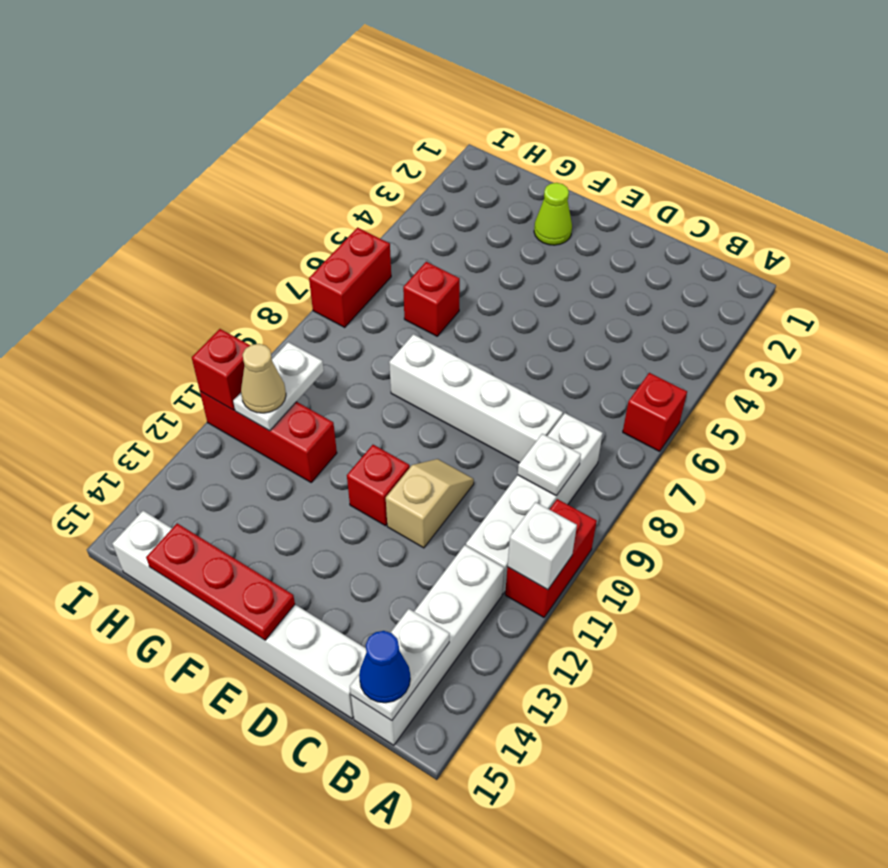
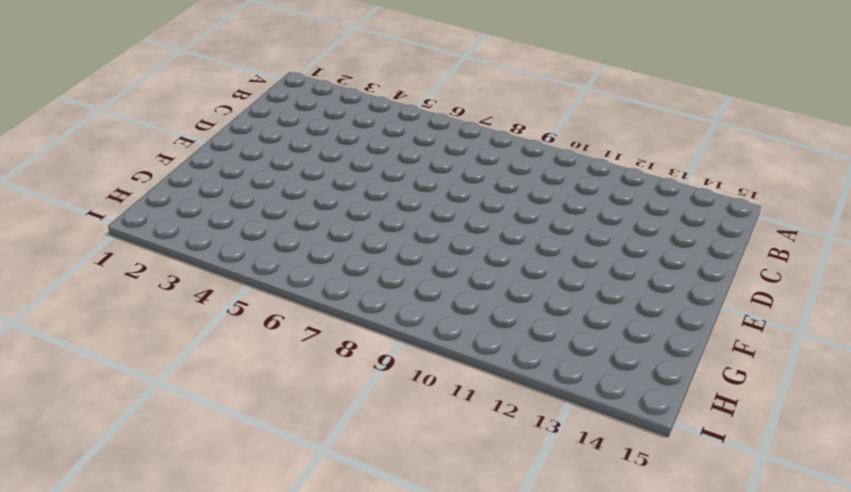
none -> red brick A6 level 1
none -> red brick A10:A11 level 1
none -> white brick B8:B11 level 1

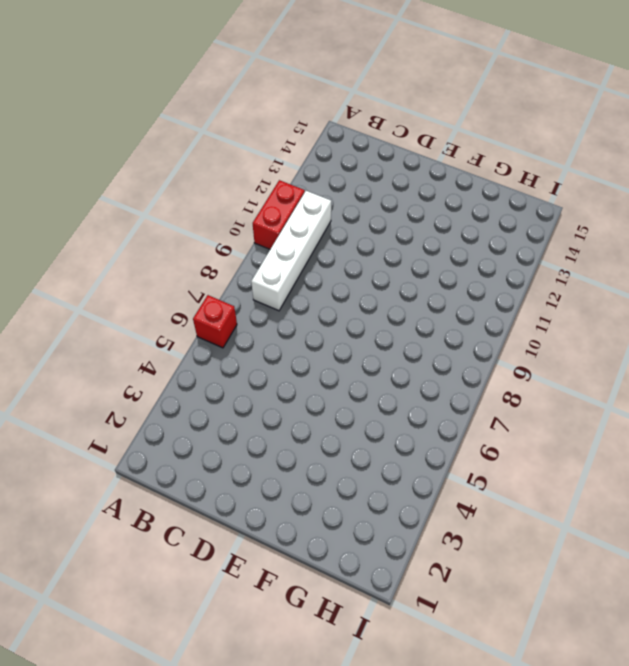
none -> white brick B12:B15 level 1
none -> white brick C8:F8 level 1
none -> white brick C15:H15 level 1

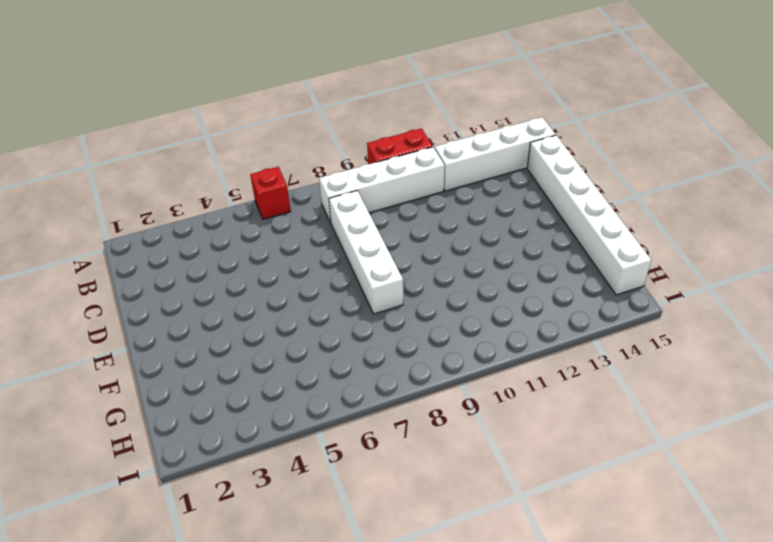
none -> tan slope D10:D11 level 1 top 11
none -> red brick E11 level 1
none -> lime cone F2 level 1

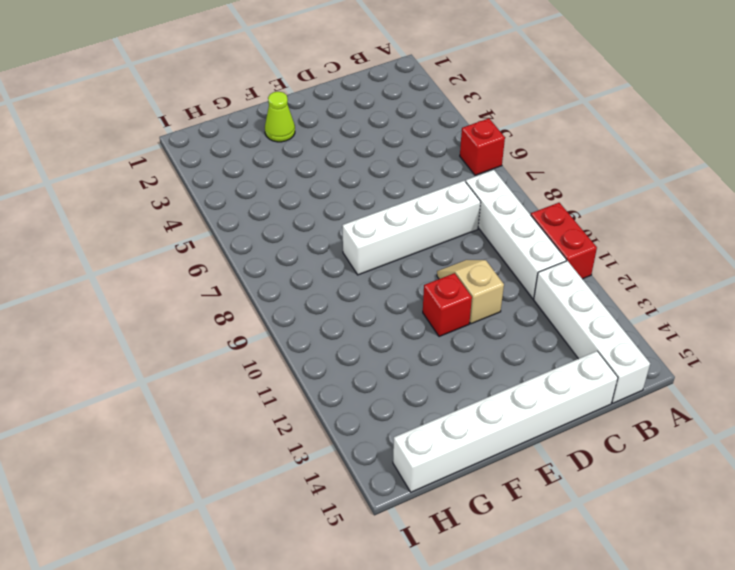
none -> red brick G6 level 1
none -> red brick G11:I11 level 1
none -> red brick I6:I7 level 1

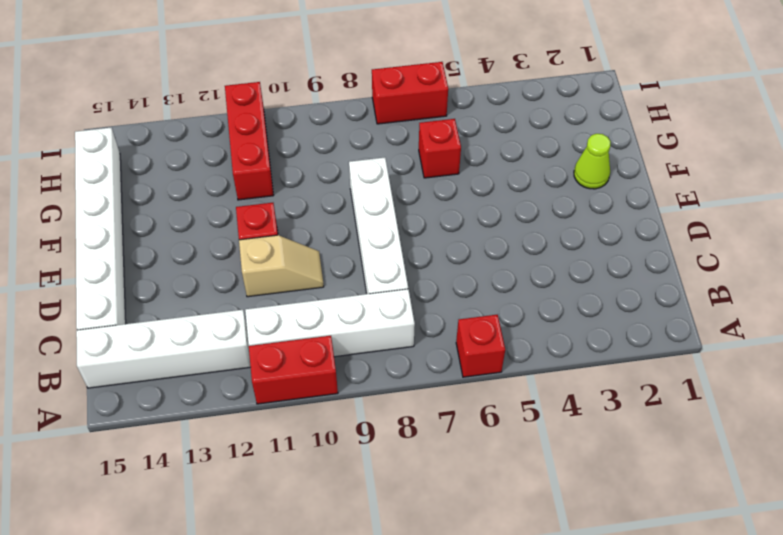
none -> white brick A11 level 2
none -> white plate B9 level 2
none -> white plate B14:B15 level 2

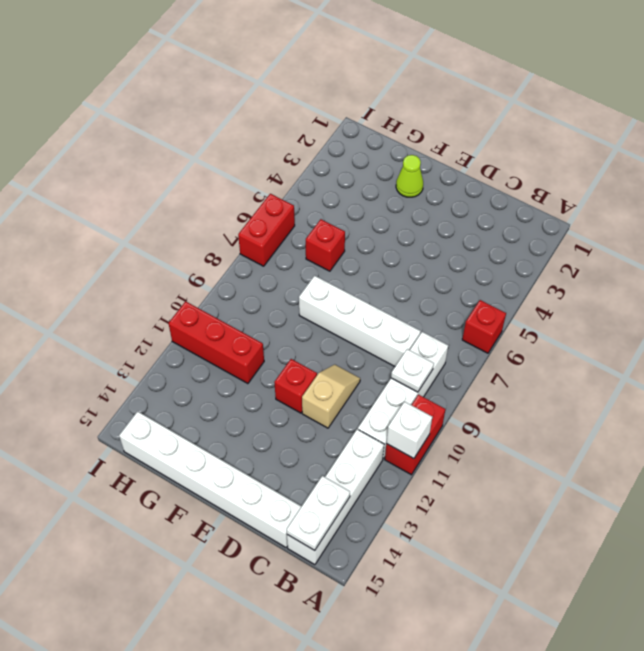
none -> red plate E15:G15 level 2
none -> white plate H10:H11 level 2
none -> red brick I11 level 2

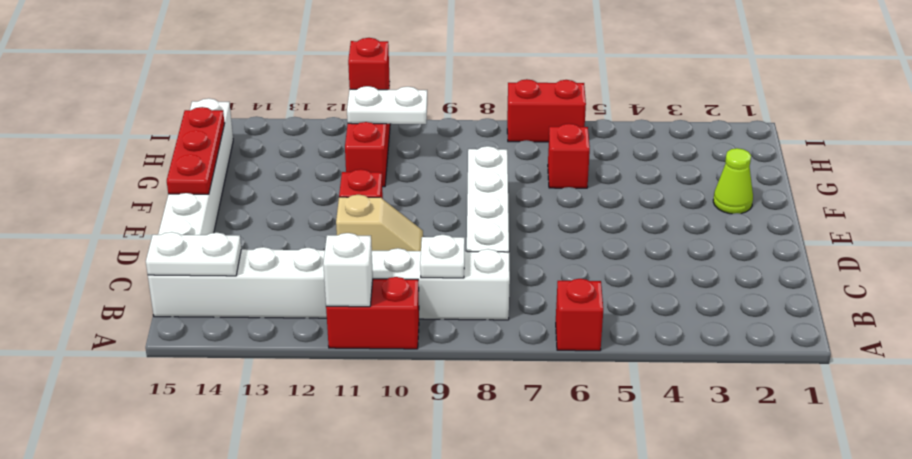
none -> blue cone B15 level 3
none -> tan cone H11 level 3

